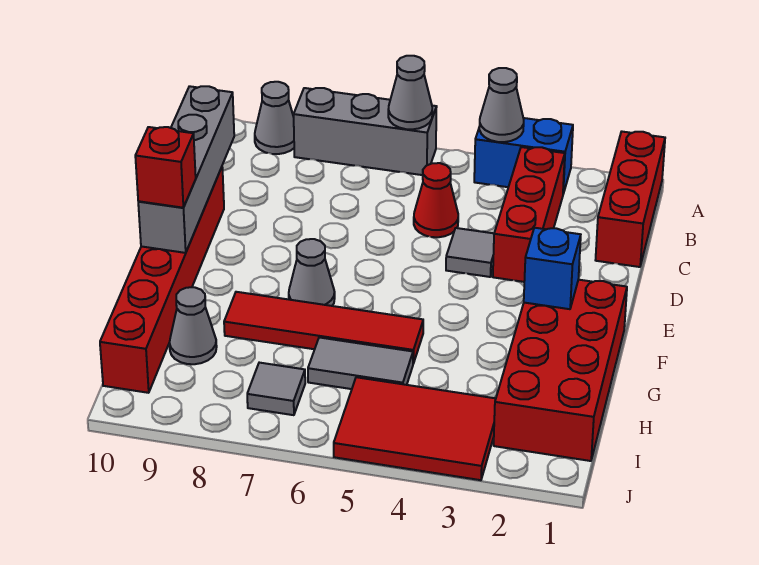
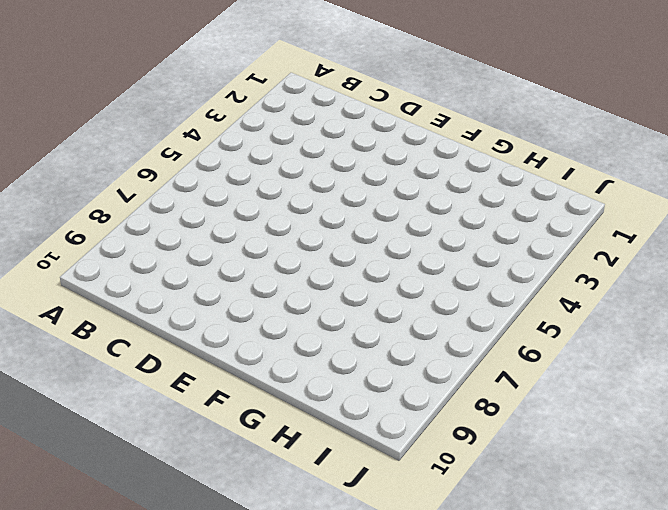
none -> red brick A1:C1 level 1
none -> blue brick A3:A4 level 1
none -> grey brick A6:A8 level 1

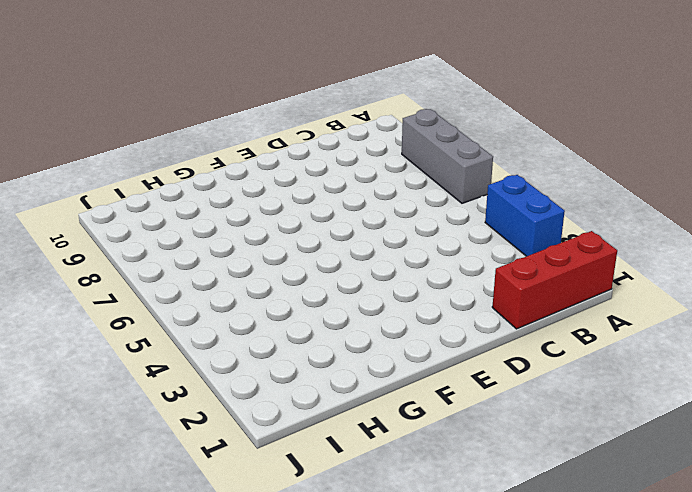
none -> grey cone A9 level 1
none -> red brick B3:D3 level 1
none -> red cone C5 level 1

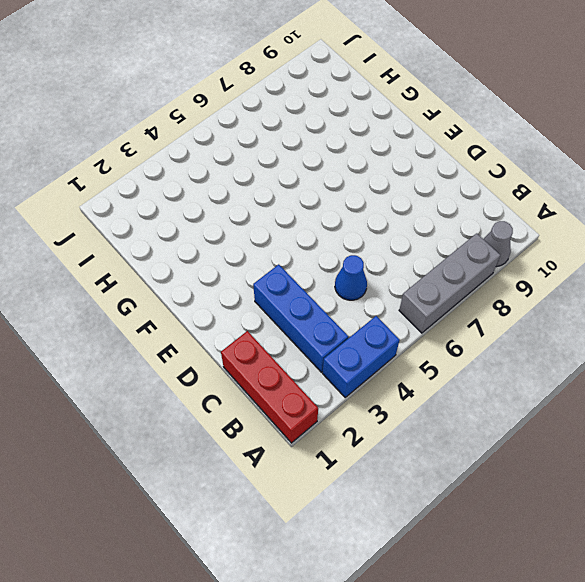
blue brick B3:D3 level 1 -> red brick B3:D3 level 1
blue cone C5 level 1 -> red cone C5 level 1
none -> grey tile D4 level 1
none -> red brick D10:I10 level 1
none -> red brick F1:I2 level 1

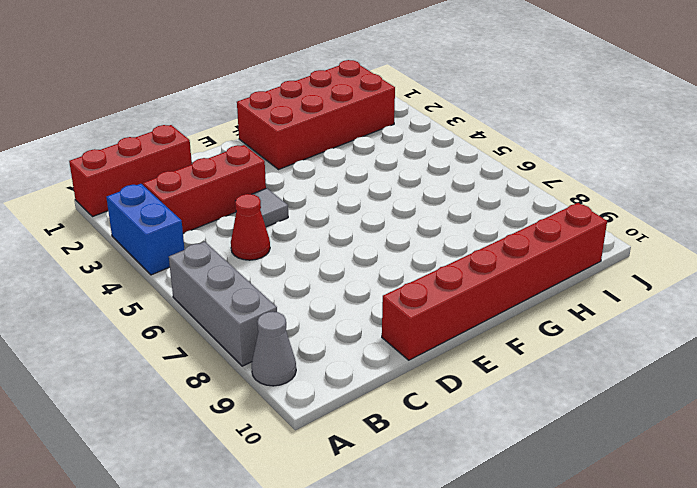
none -> grey cone F7 level 1
none -> red tile G5:G8 level 1
none -> grey tile H5:H6 level 1

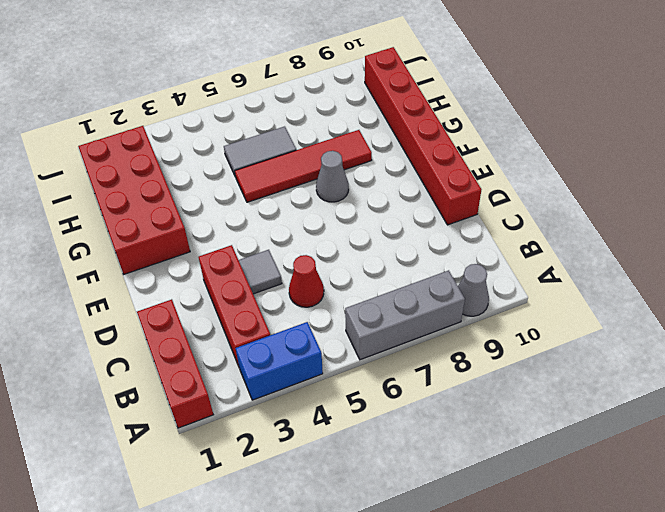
none -> grey cone H9 level 1
none -> red tile I3:J5 level 1
none -> grey tile I7 level 1

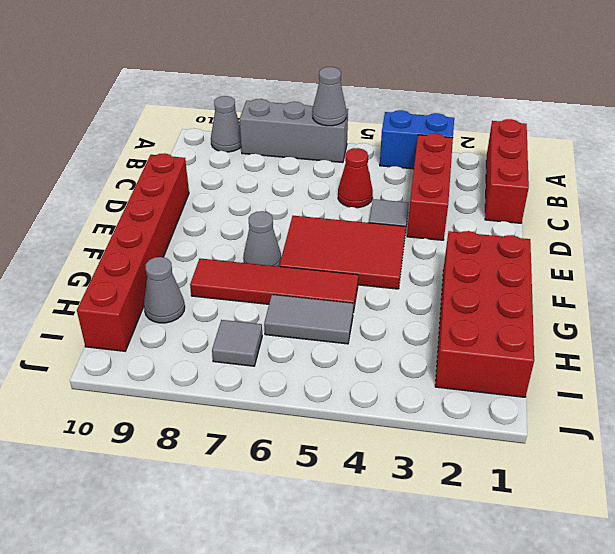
red tile E4:F6 level 1 -> red tile I3:J5 level 1
none -> grey cone A4 level 2
none -> grey brick C10:F10 level 2
none -> blue brick F2 level 2

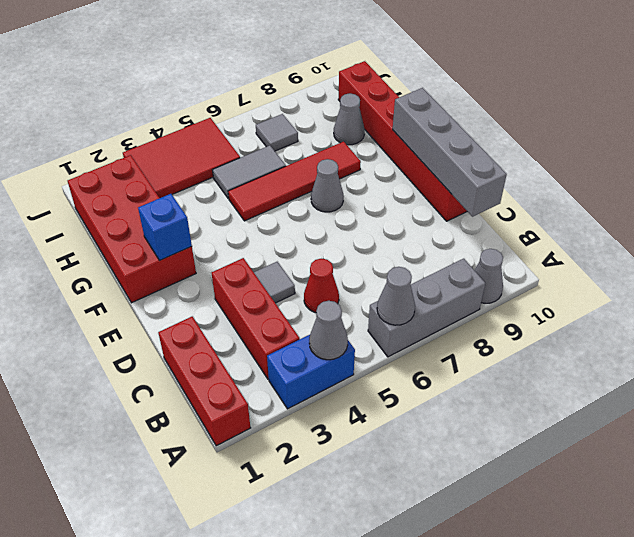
none -> red brick F10 level 3

